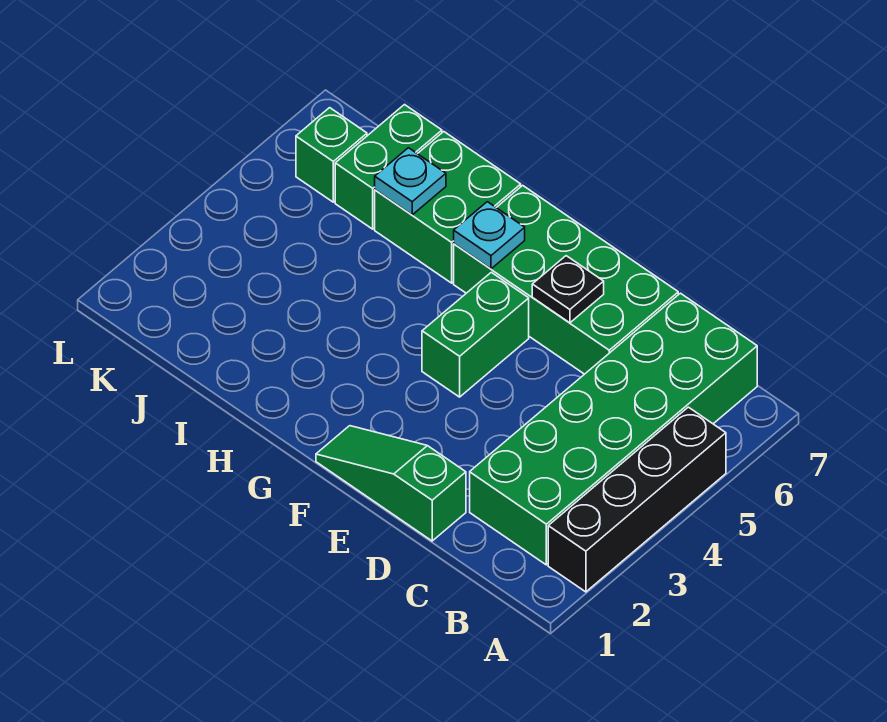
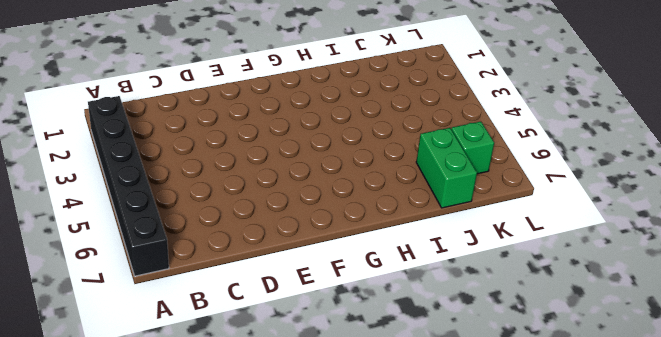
black brick A2:A7 level 1 -> black brick A2:A5 level 1
none -> green brick B2:C7 level 1
none -> green slope D1:F1 level 1 top D

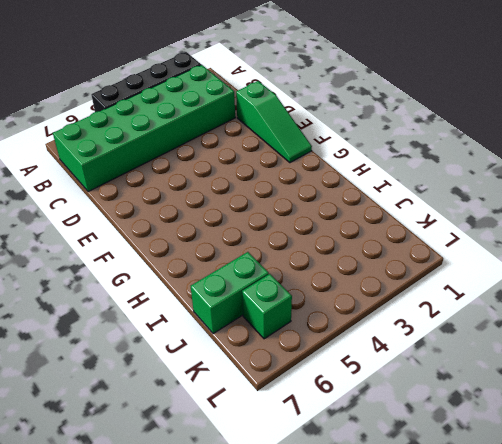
none -> green brick D6:G7 level 1
none -> green brick F4:F5 level 1

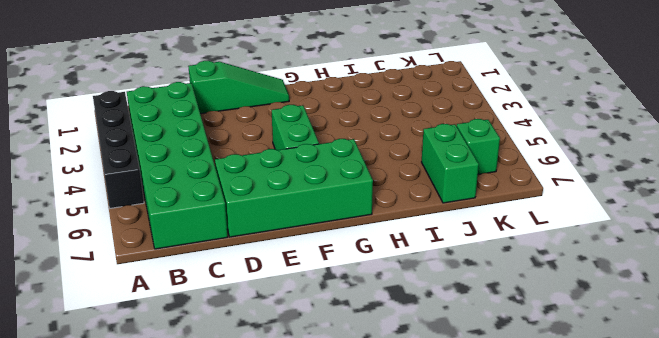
none -> green brick H6:I7 level 1
none -> black plate E6 level 2

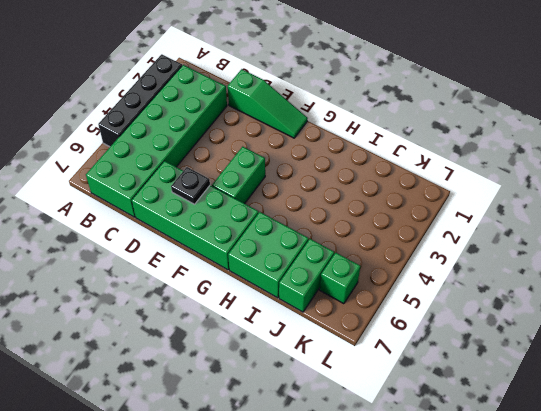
none -> cyan plate G6 level 2
none -> cyan plate I6 level 2

